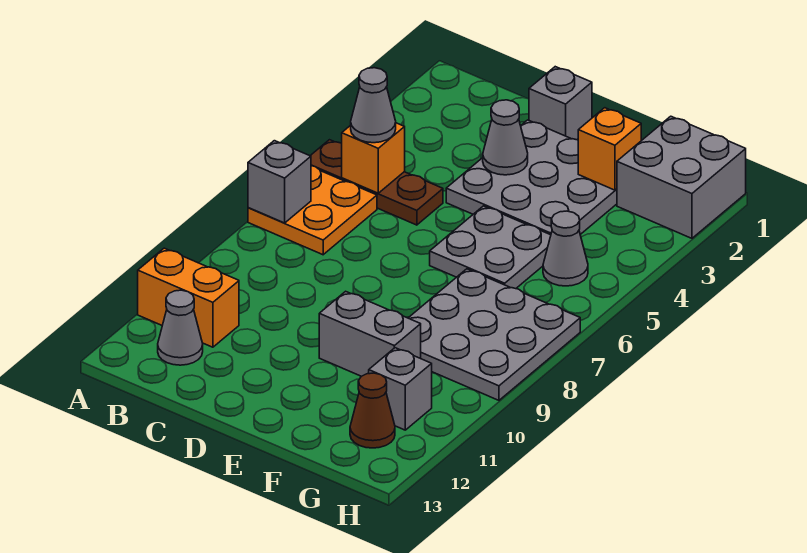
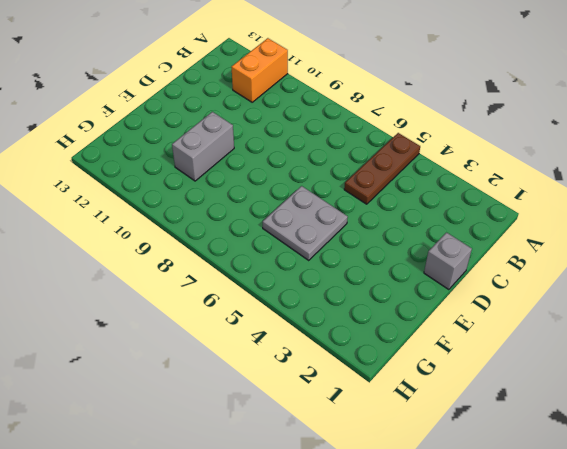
none -> orange plate A6:B7 level 1
none -> grey cone B12 level 1
none -> grey plate D2:F4 level 1

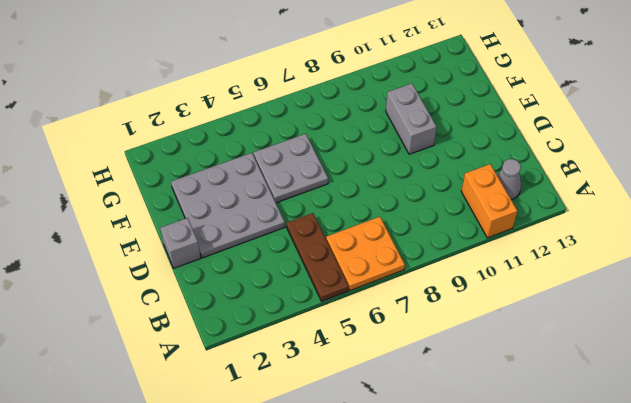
none -> grey plate F7:H9 level 1
none -> grey brick G1:H2 level 1
none -> grey cone G5 level 1

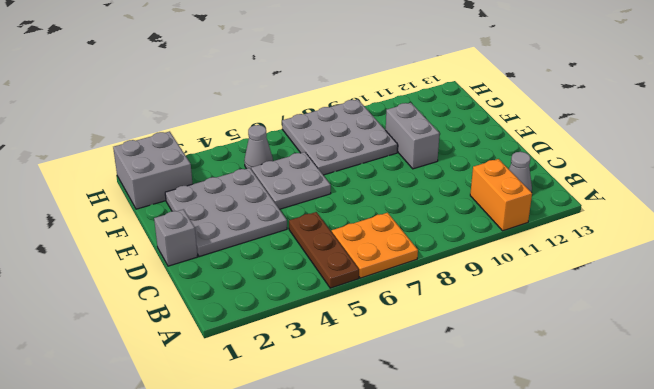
none -> grey brick G11 level 1
none -> brown cone G12 level 1
none -> grey brick A7 level 2

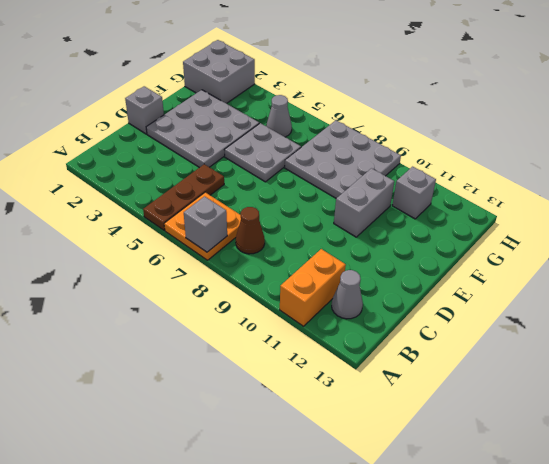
brown cone B8 level 1 -> brown cone G12 level 1
none -> orange brick B5 level 2
none -> grey cone D3 level 2
none -> orange brick F2 level 2

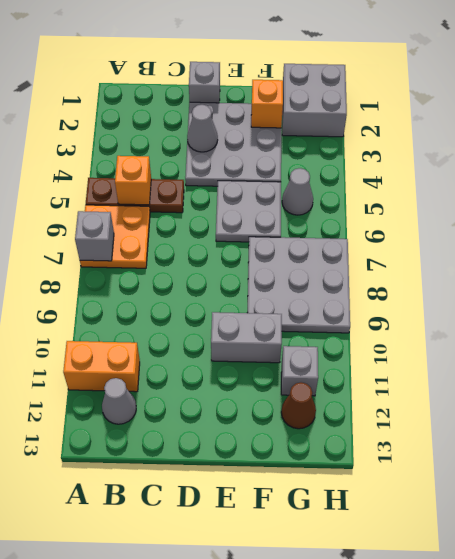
none -> grey cone B5 level 3

